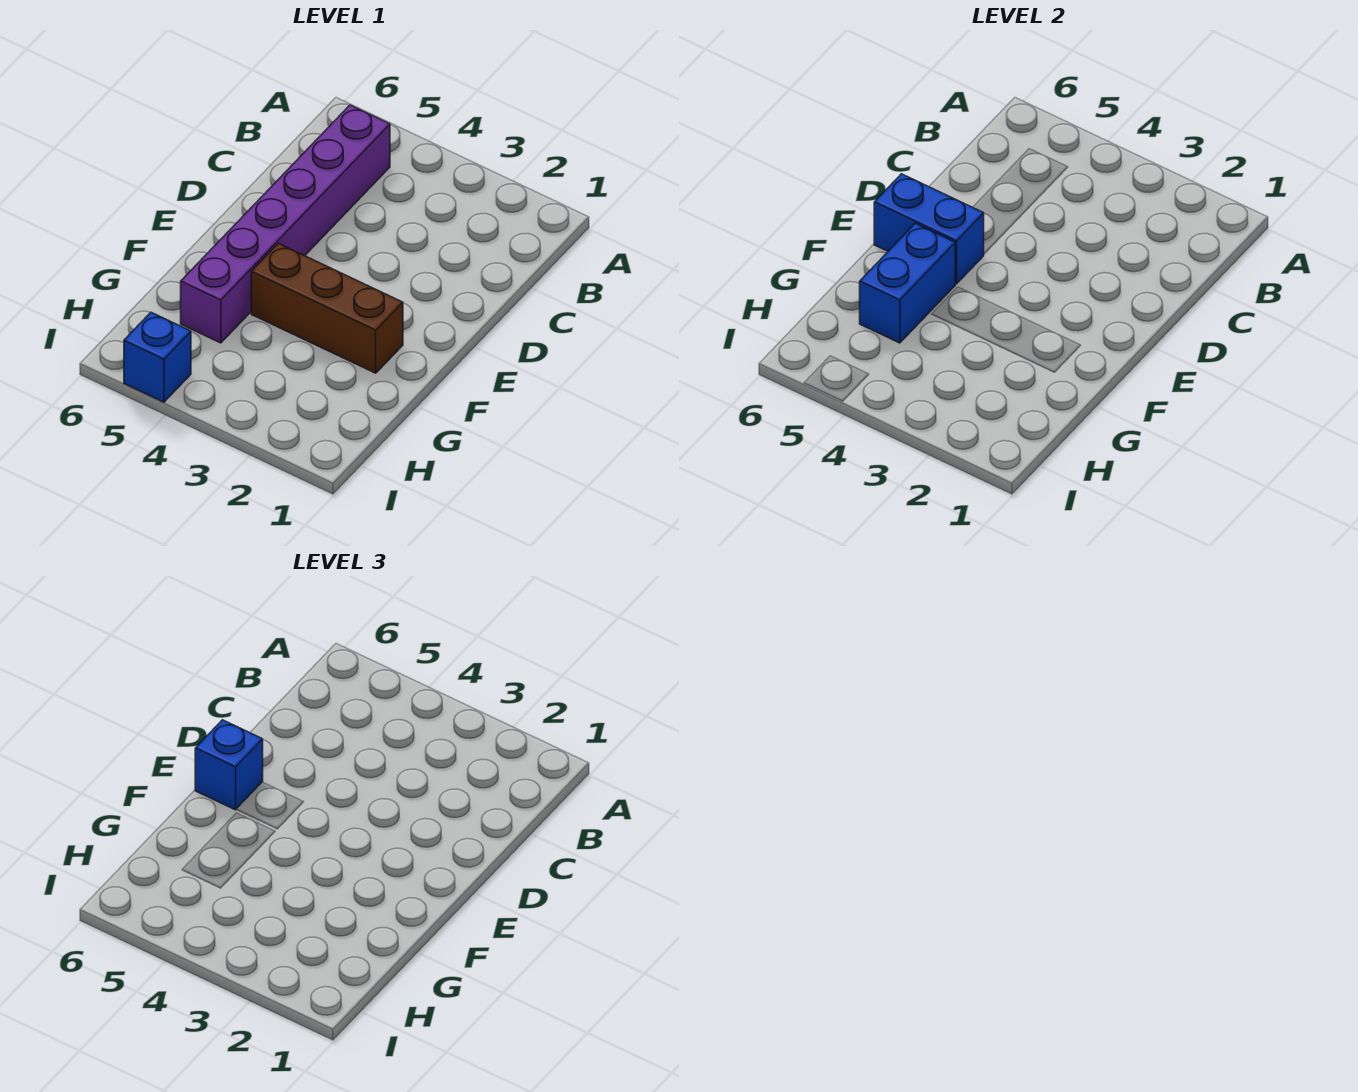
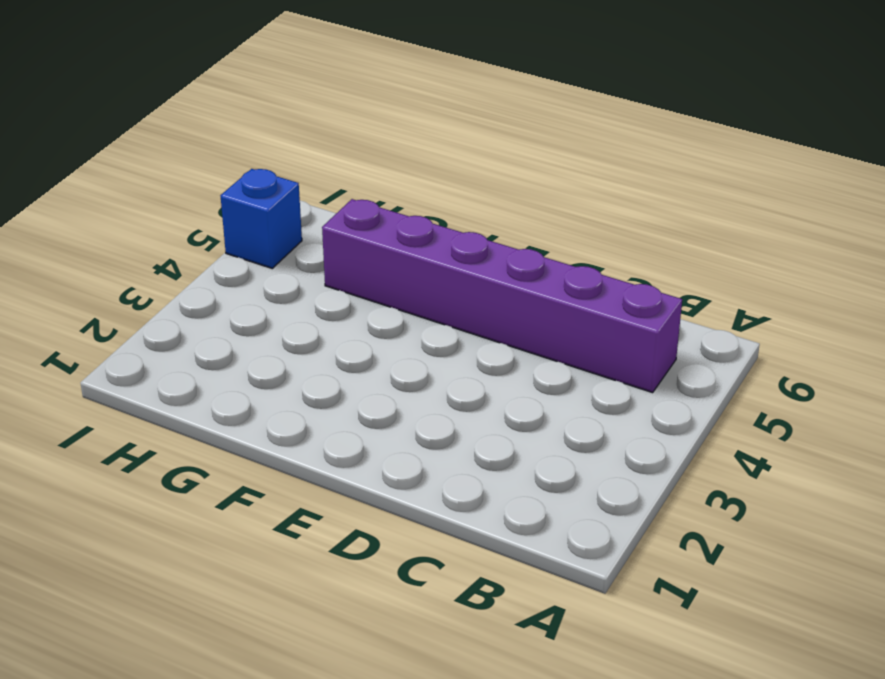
none -> brown brick F2:F4 level 1
none -> blue brick E5:E6 level 2

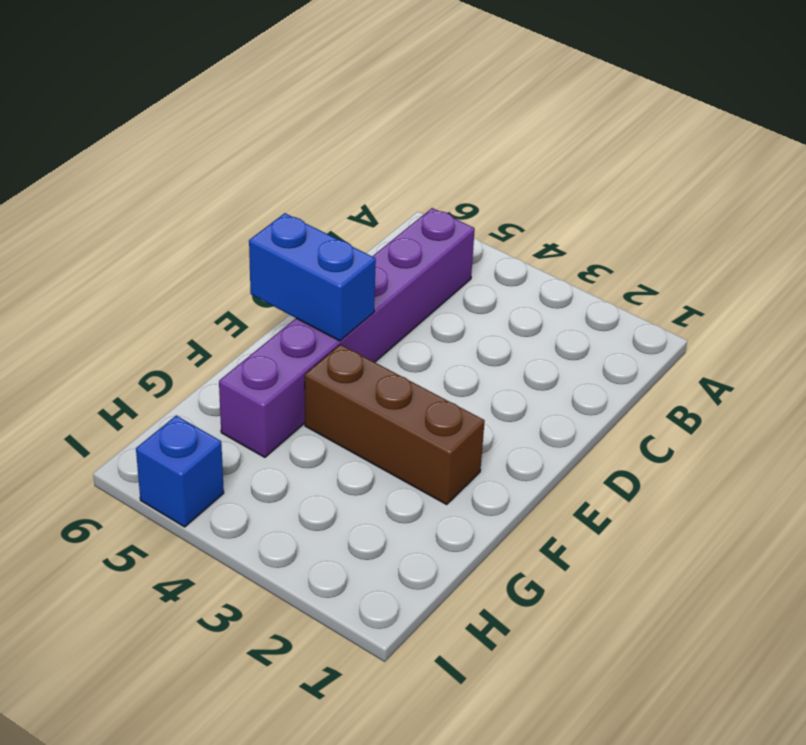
none -> blue brick F5:G5 level 2
none -> blue brick E6 level 3

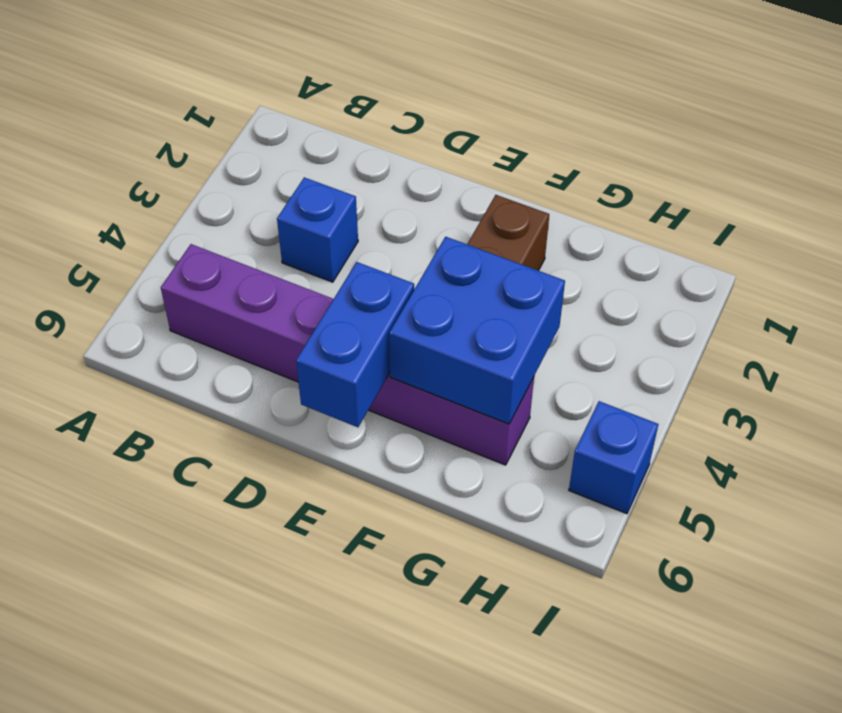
blue brick C3 level 1 -> blue brick E6 level 3
blue brick F4:G5 level 2 -> blue brick F5:G5 level 2

